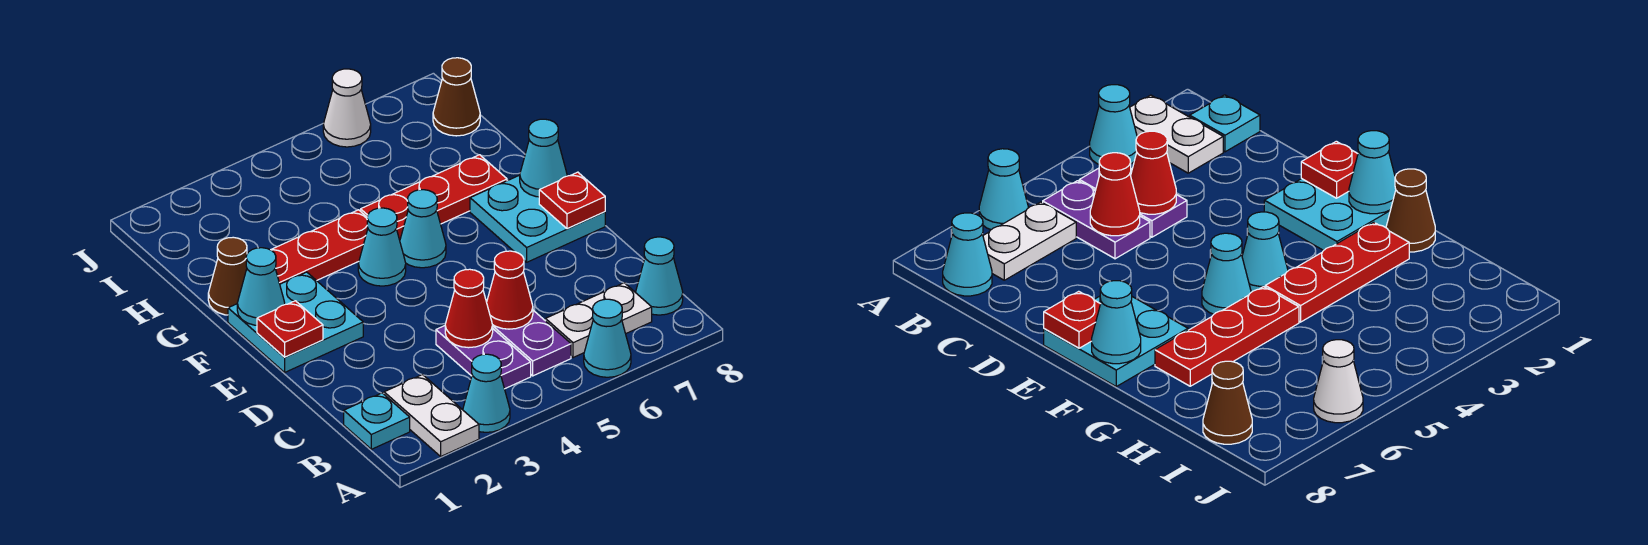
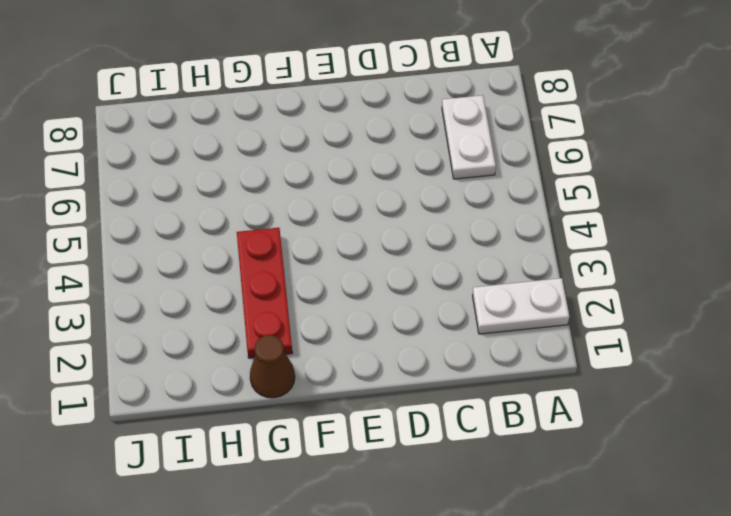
none -> cyan cone A3 level 1
none -> cyan cone A6 level 1
none -> cyan plate B1 level 1

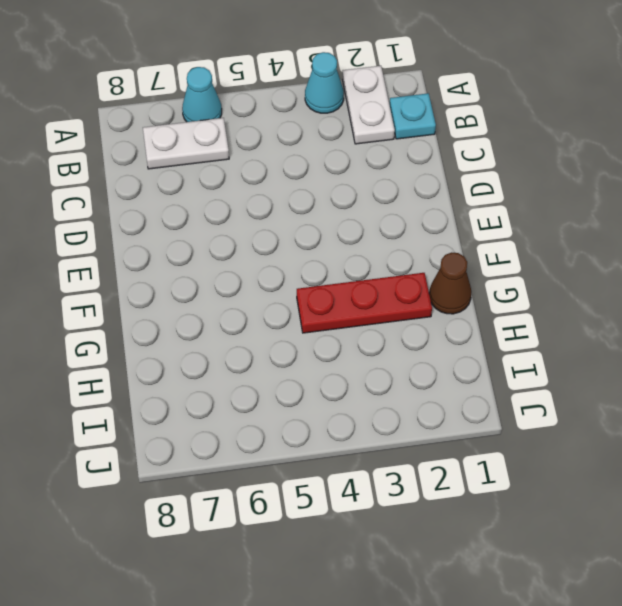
none -> purple plate B4:C4 level 1
none -> purple plate B5:C5 level 1
none -> cyan cone B8 level 1

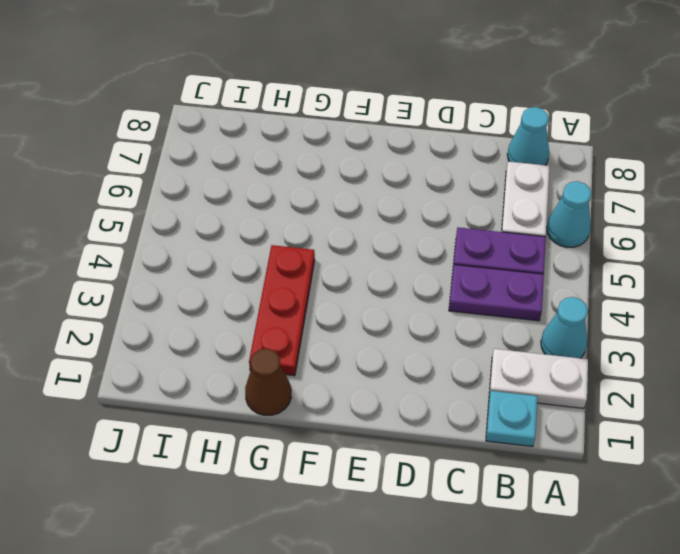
none -> cyan plate E1:F2 level 1
none -> cyan plate E7:F8 level 1
none -> cyan cone F4 level 1

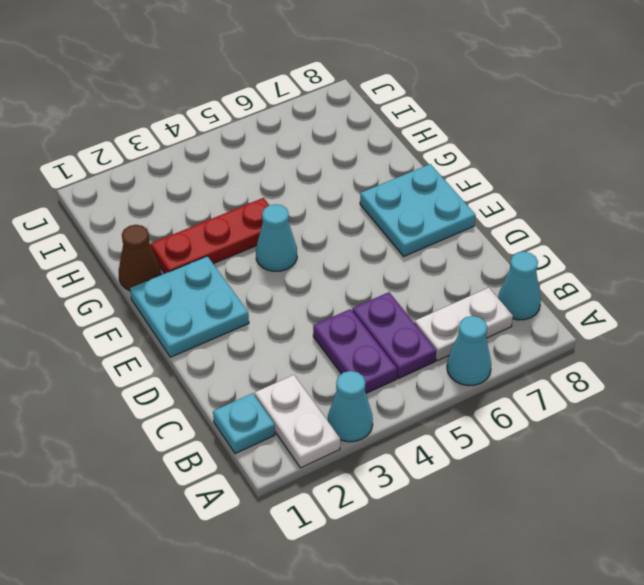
none -> cyan cone F5 level 1
none -> red plate G5:G7 level 1
none -> brown cone I8 level 1

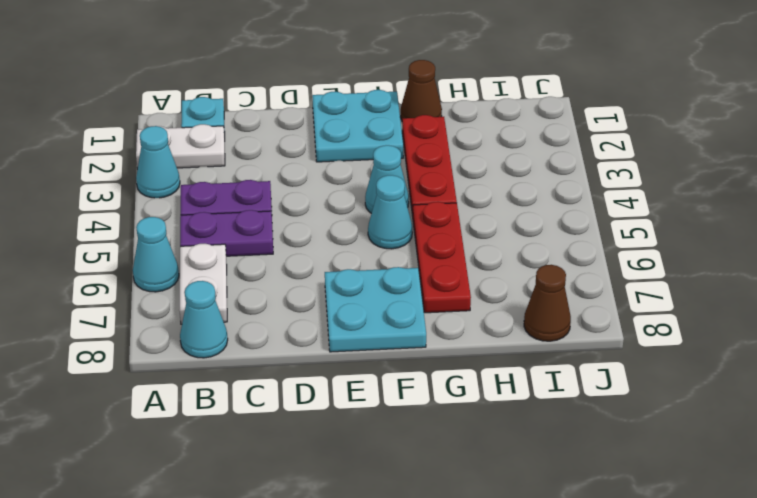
none -> white cone J6 level 1
none -> red cone C4 level 2
none -> red cone C5 level 2

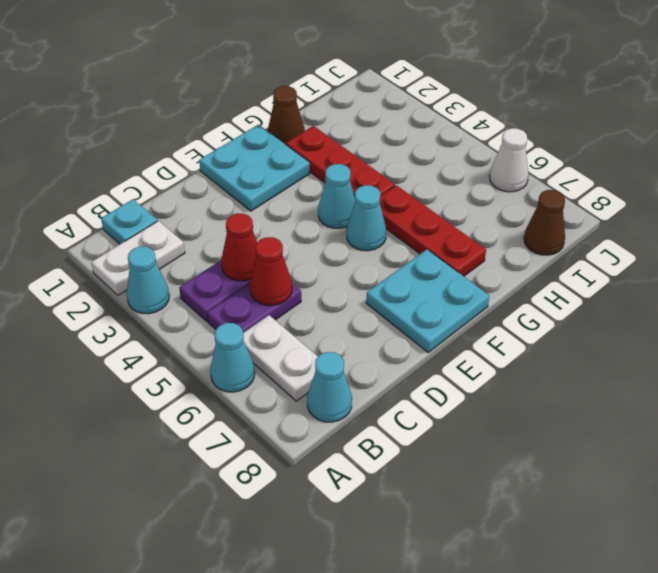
none -> red plate E1 level 2
none -> red plate E8 level 2
none -> cyan cone F1 level 2

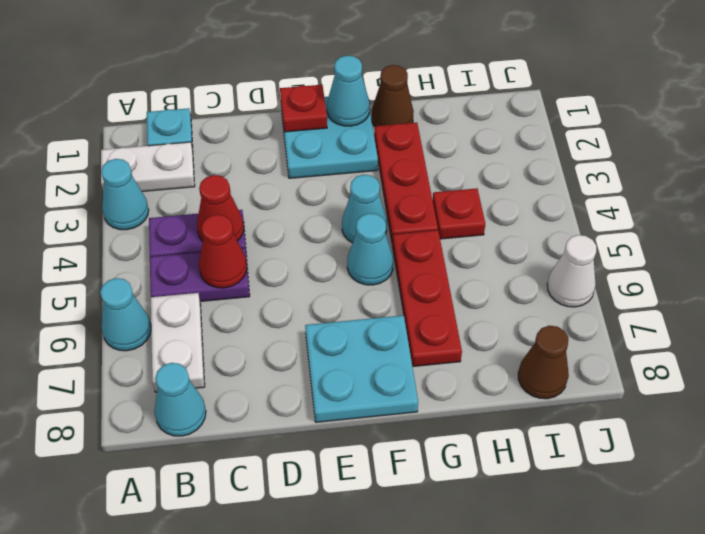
red plate H4 level 1 -> red plate E8 level 2
none -> cyan cone F8 level 2

